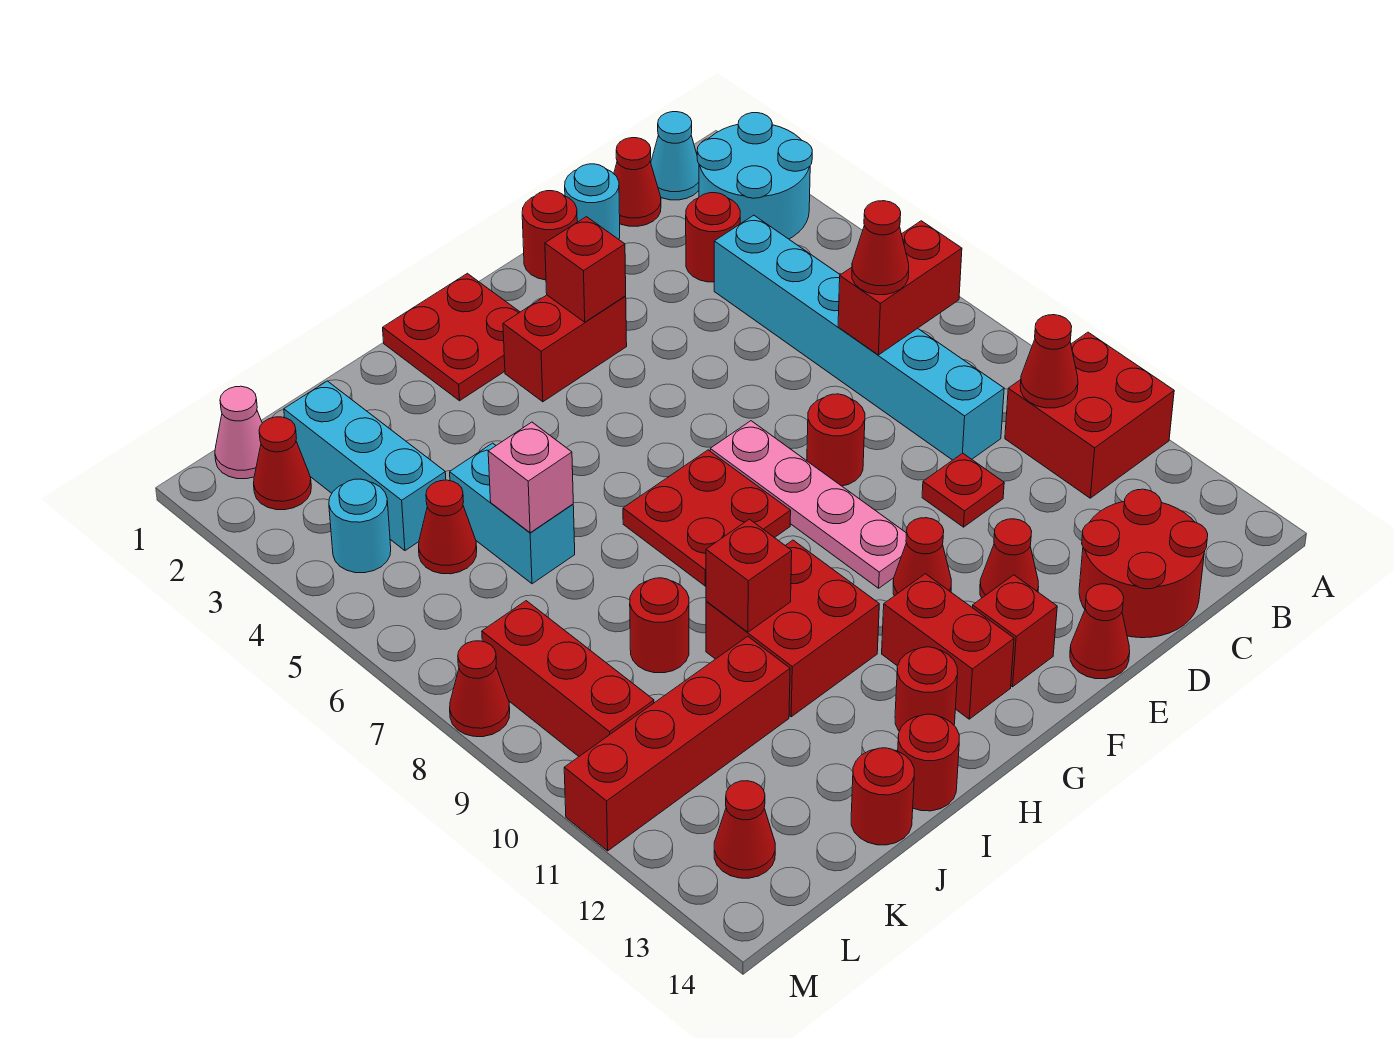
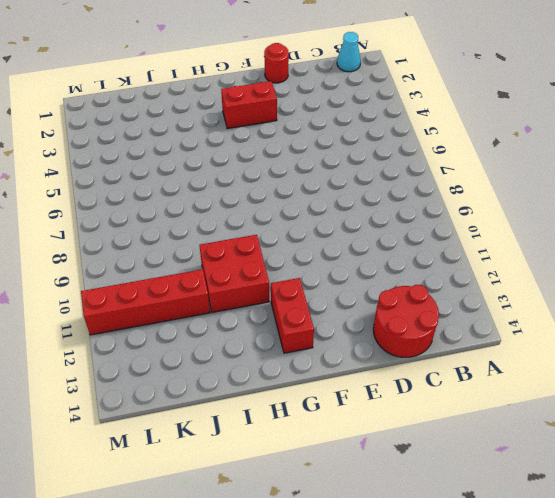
none -> cyan round brick A2:B3 level 1
none -> red brick A10:B11 level 1
none -> red cone C1 level 1
none -> red round brick C3 level 1

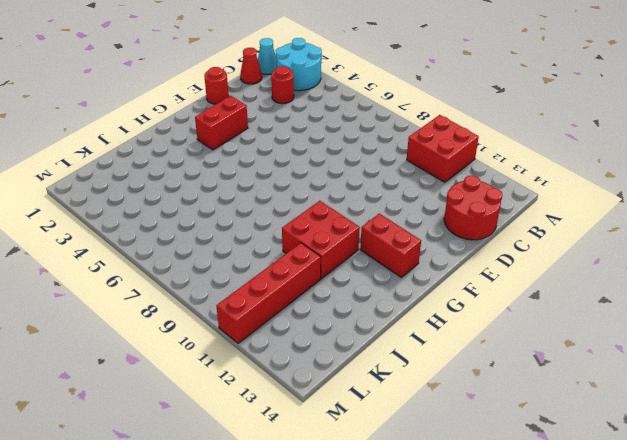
none -> cyan brick C4:C9 level 1
none -> cyan round brick D1 level 1
none -> red plate D10 level 1
none -> red round brick E8 level 1

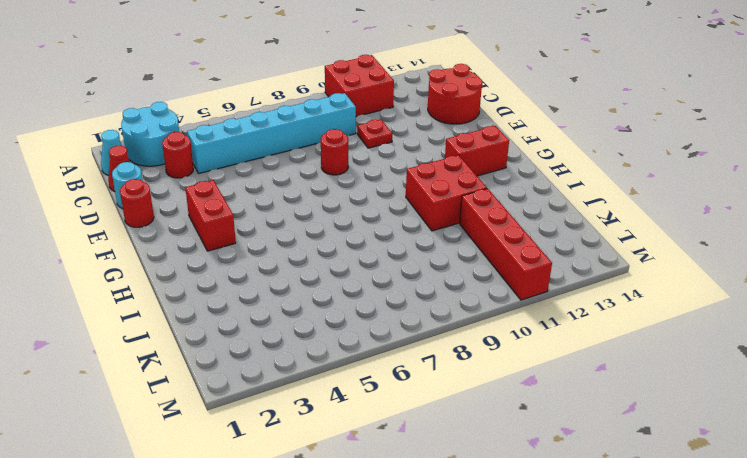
none -> red cone E12 level 1
none -> red cone E14 level 1
none -> pink plate F7:F10 level 1
none -> red cone F11 level 1

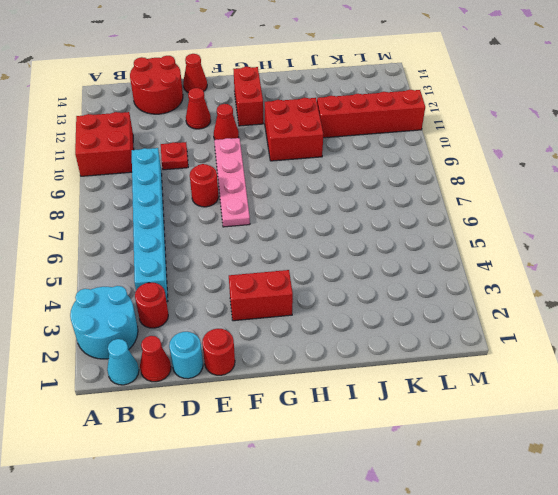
none -> red brick F13 level 1
none -> red plate G1:H2 level 1
none -> red plate G7:H8 level 1
none -> red round brick H13 level 1

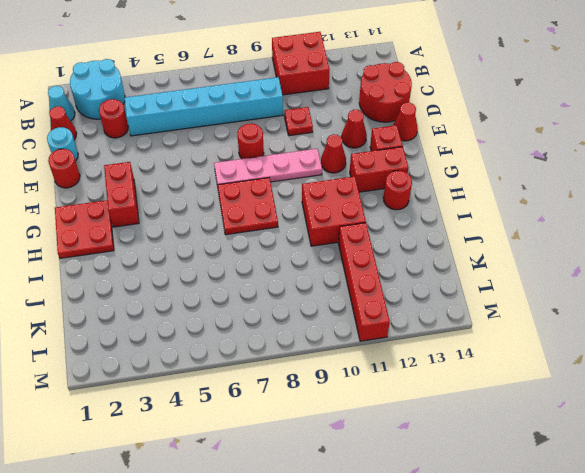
none -> red round brick I14 level 1
none -> cyan brick J5:J6 level 1
none -> red round brick J9 level 1
none -> red round brick J14 level 1

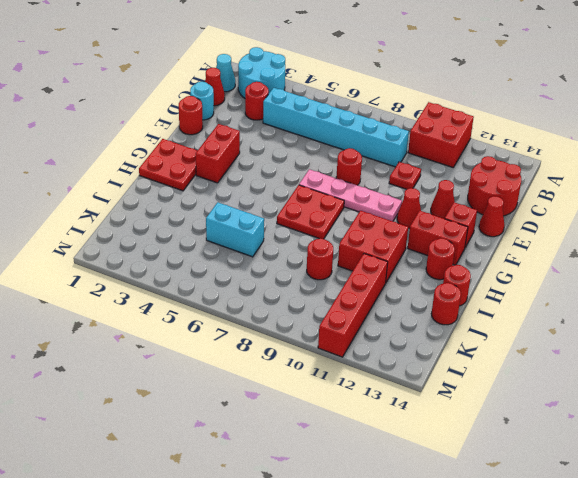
none -> cyan brick K2:K4 level 1
none -> red cone K5 level 1
none -> pink cone L1 level 1
none -> red cone L2 level 1

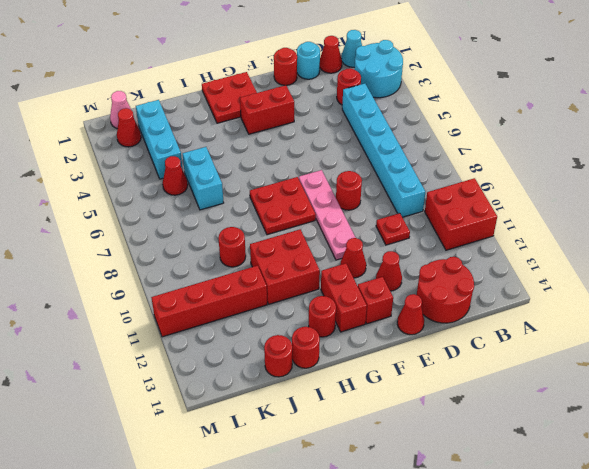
none -> cyan round brick L4 level 1
none -> red brick L8:L10 level 1
none -> red cone L13 level 1
none -> red cone M8 level 1

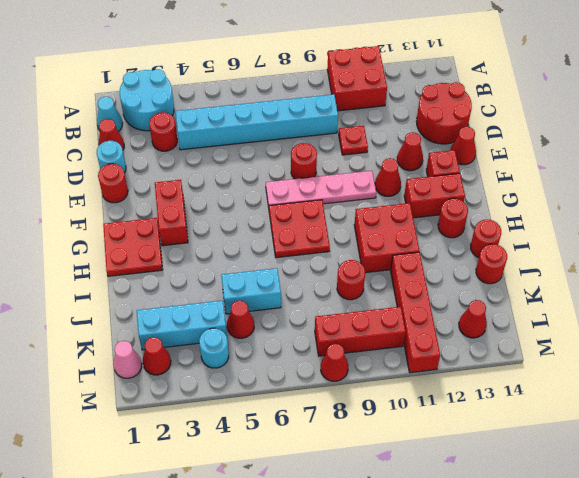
none -> red brick B7:C7 level 2
none -> red cone B10 level 2
none -> red brick F3 level 2
none -> red brick I10 level 2

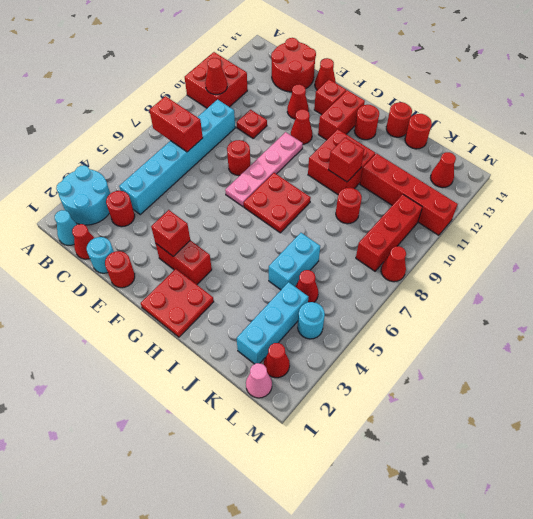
none -> pink brick J6 level 2
none -> red cone C7 level 3

